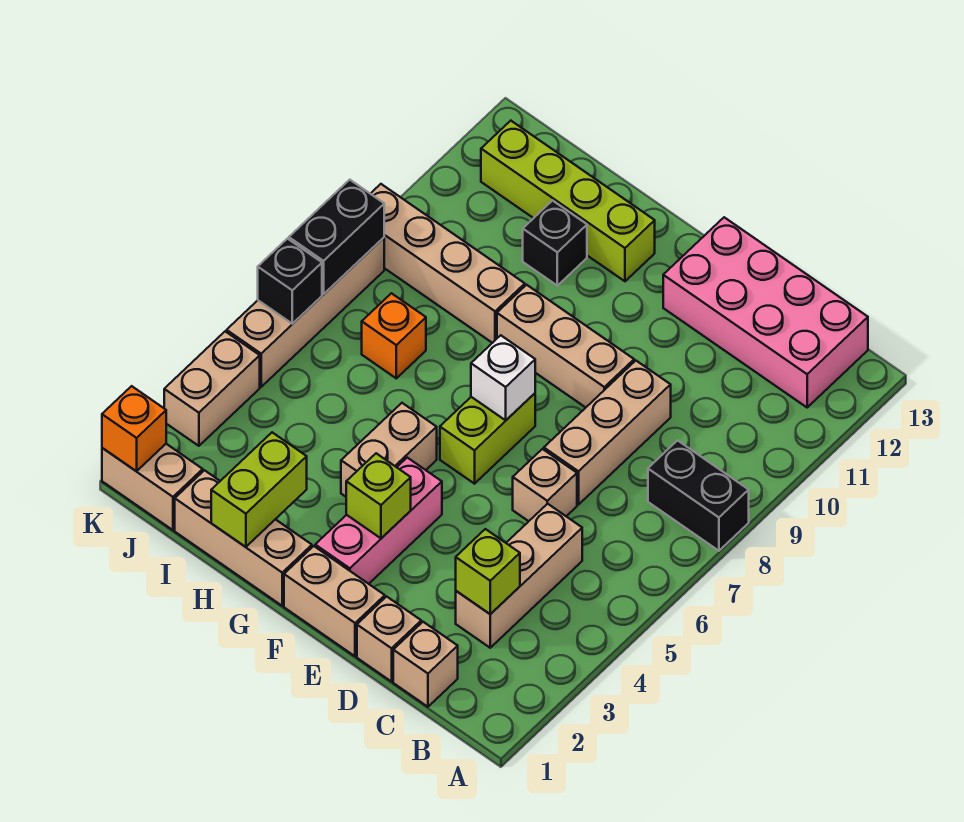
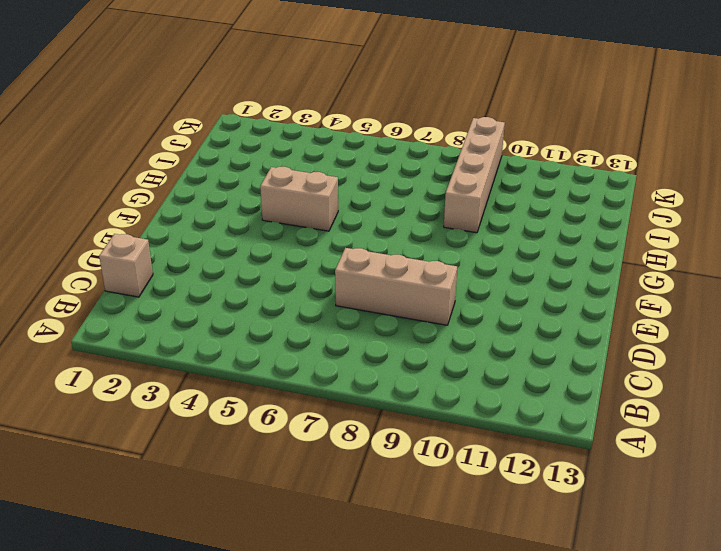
none -> black brick A8:B8 level 1
none -> pink brick B12:E13 level 1
none -> tan brick C3:C5 level 1

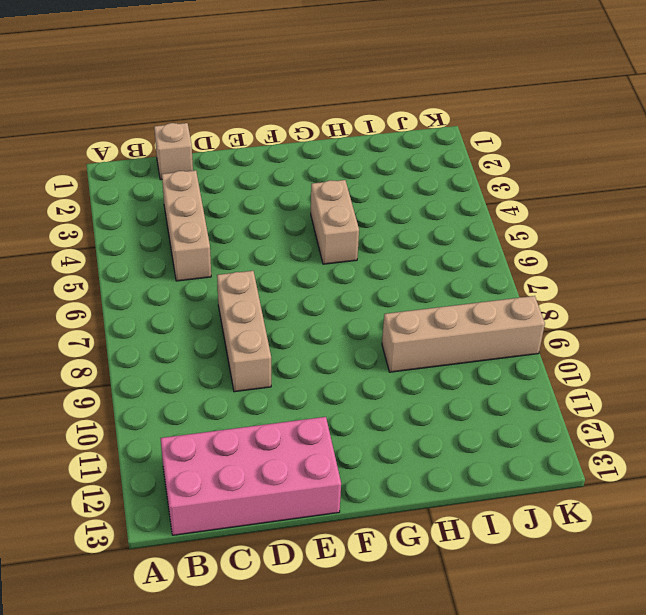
none -> black brick A8:B8 level 1
none -> tan brick D1 level 1
none -> tan brick D6 level 1

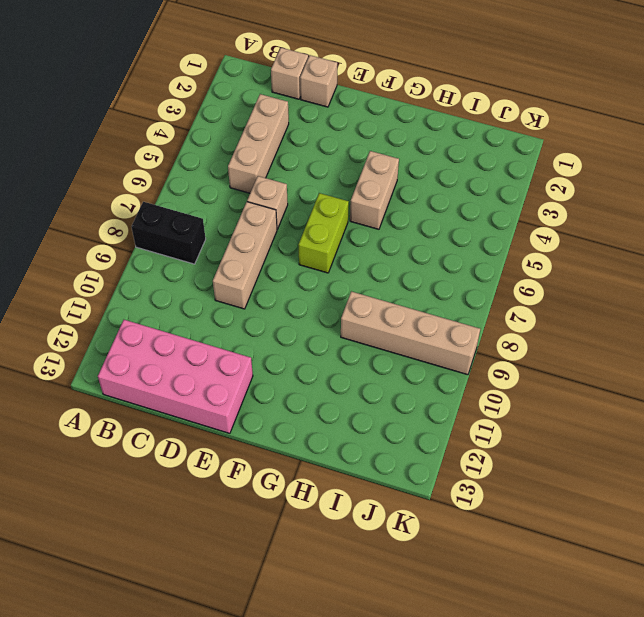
none -> tan brick E1:F1 level 1
none -> tan brick E9:G9 level 1
none -> pink brick F2:F4 level 1

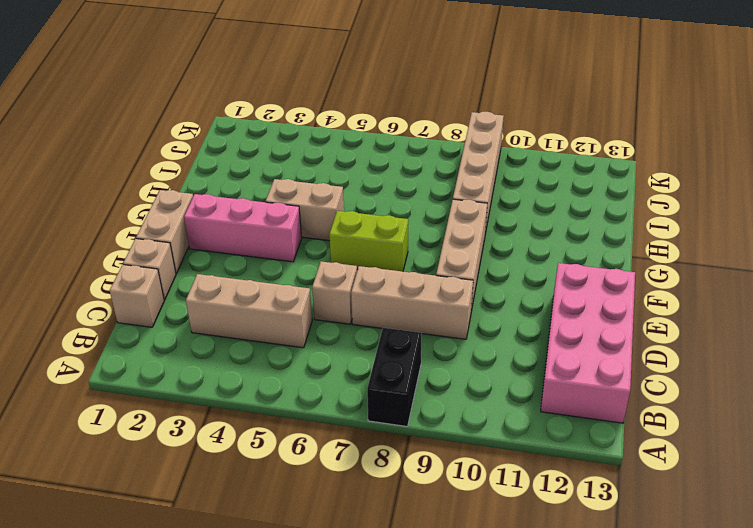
none -> tan brick G1:I1 level 1
none -> lime brick G12:J12 level 1
none -> black brick H11 level 1

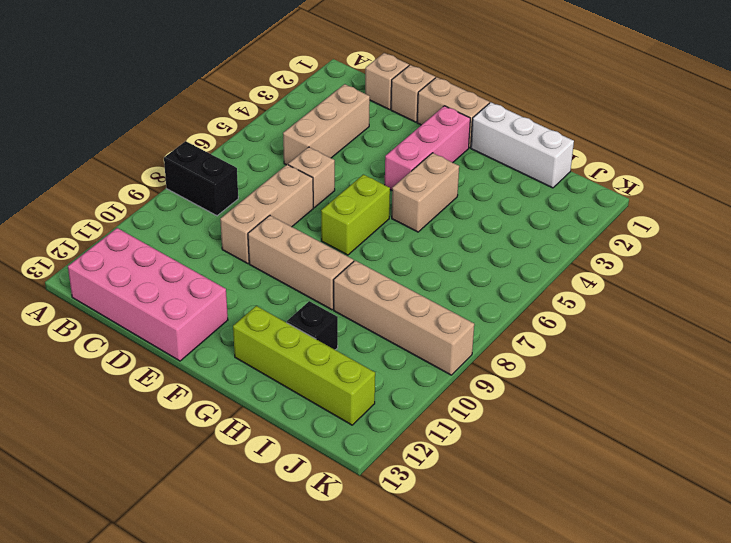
white brick G1:I1 level 1 -> tan brick G1:I1 level 1
none -> orange brick I7 level 1
none -> tan brick J1:K1 level 1
none -> tan brick K3:K4 level 1

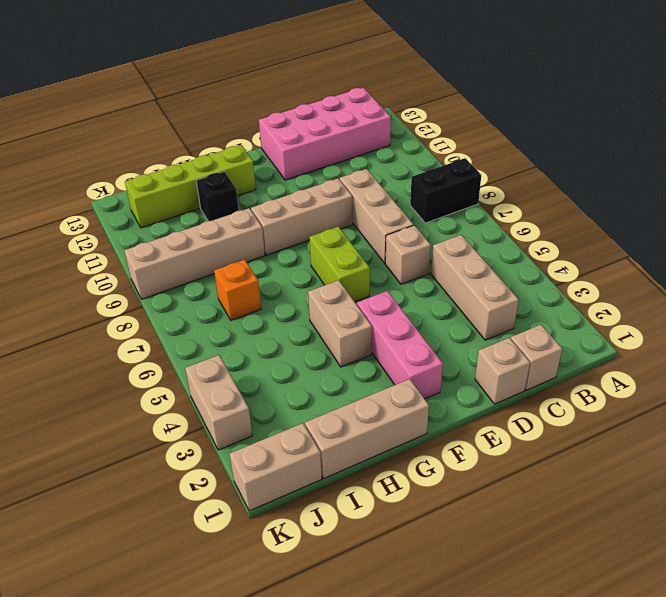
none -> tan brick E1:F1 level 1
none -> tan brick K5:K8 level 1
none -> lime brick C3 level 2

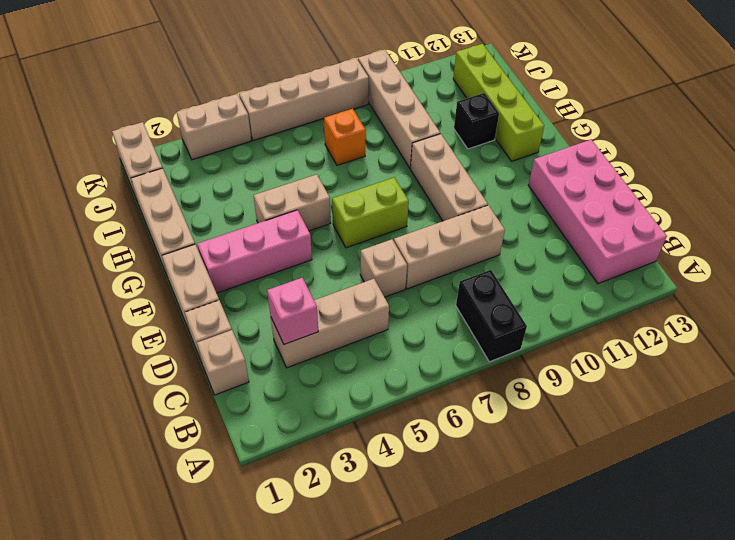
pink brick C3 level 2 -> lime brick C3 level 2
none -> lime brick F3 level 2
none -> white brick F7 level 2
none -> lime brick H1:H2 level 2

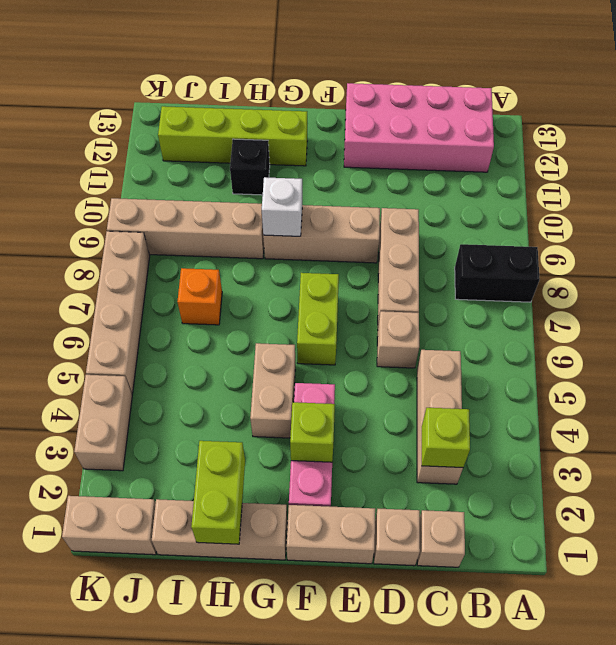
white brick G9 level 2 -> white brick F7 level 2
none -> orange brick K1 level 2
none -> black brick K6 level 2
none -> black brick K7:K8 level 2

